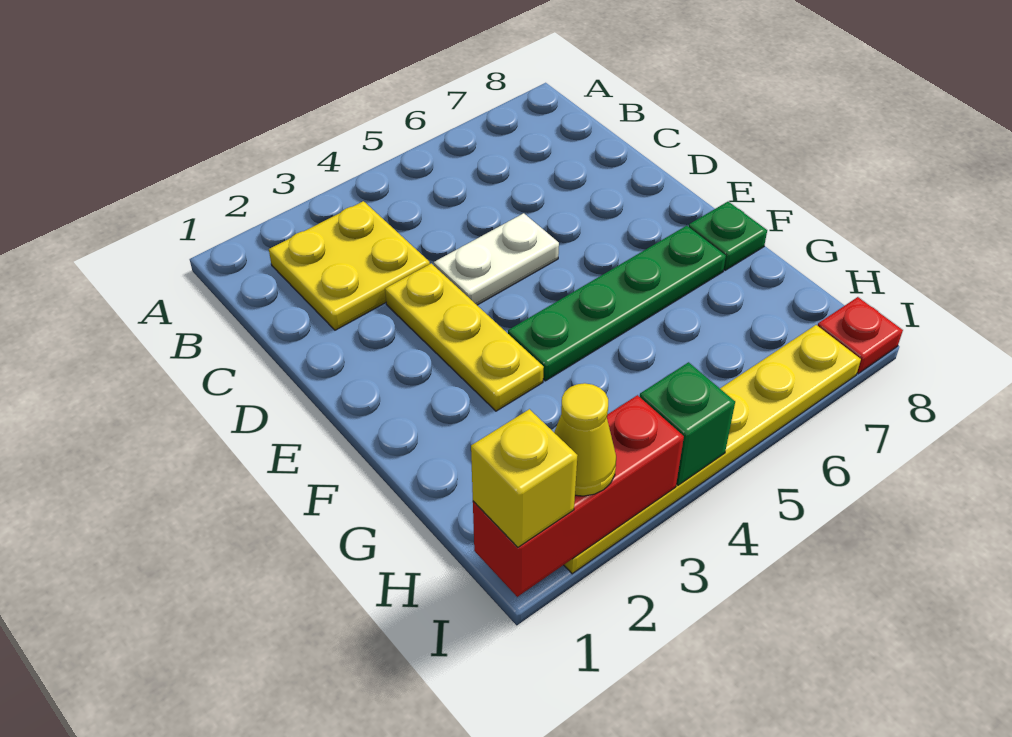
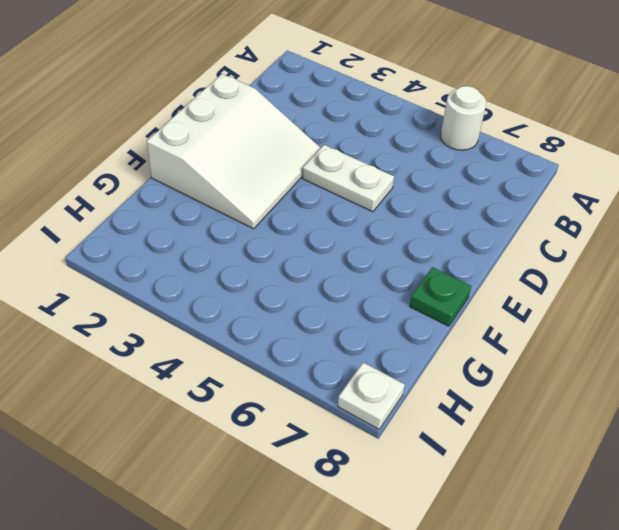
white round brick A6 level 1 -> none
white slope D1:F3 level 1 top 1 -> yellow plate D3:F3 level 1
white plate I8 level 1 -> red plate I8 level 1
none -> yellow plate B2:C3 level 1
none -> green plate F4:F7 level 1

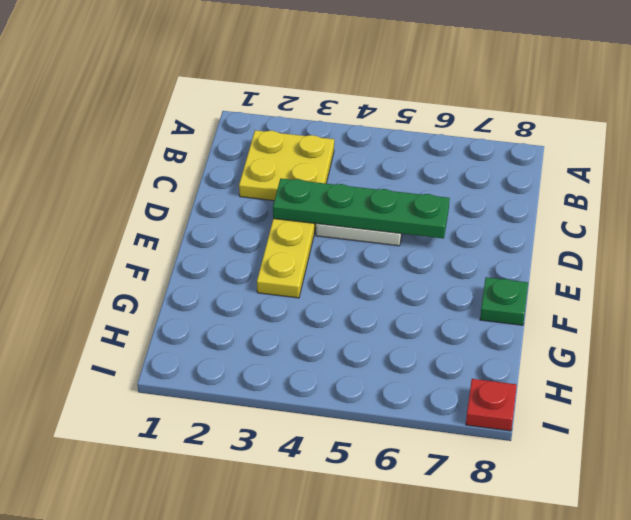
green plate D3:D6 level 2 -> green plate F4:F7 level 1
none -> yellow plate I2:I7 level 1
none -> red brick I1:I3 level 2

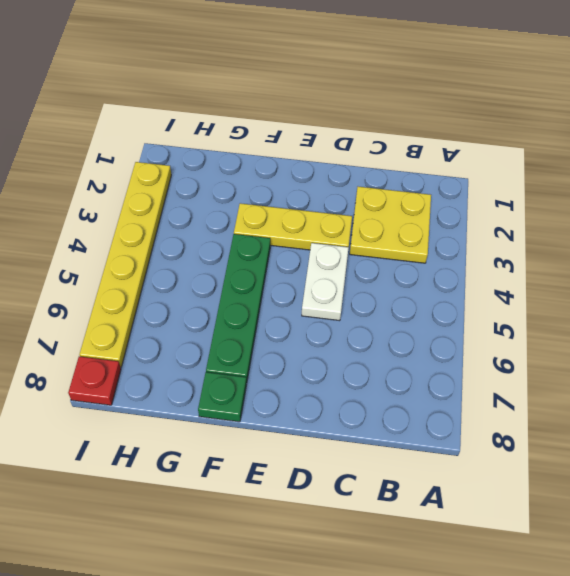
none -> red brick I1:I3 level 2
none -> green brick I4 level 2

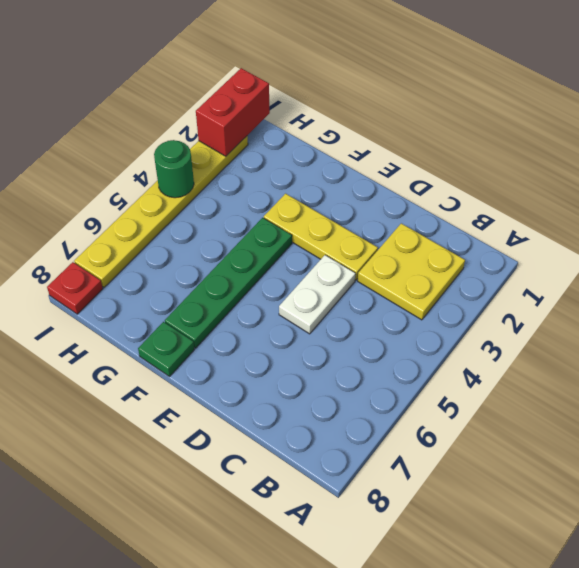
red brick I1:I2 level 2 -> red brick I1:I3 level 2
green round brick I4 level 2 -> green brick I4 level 2
none -> yellow brick I1 level 3
none -> yellow cone I2 level 3

